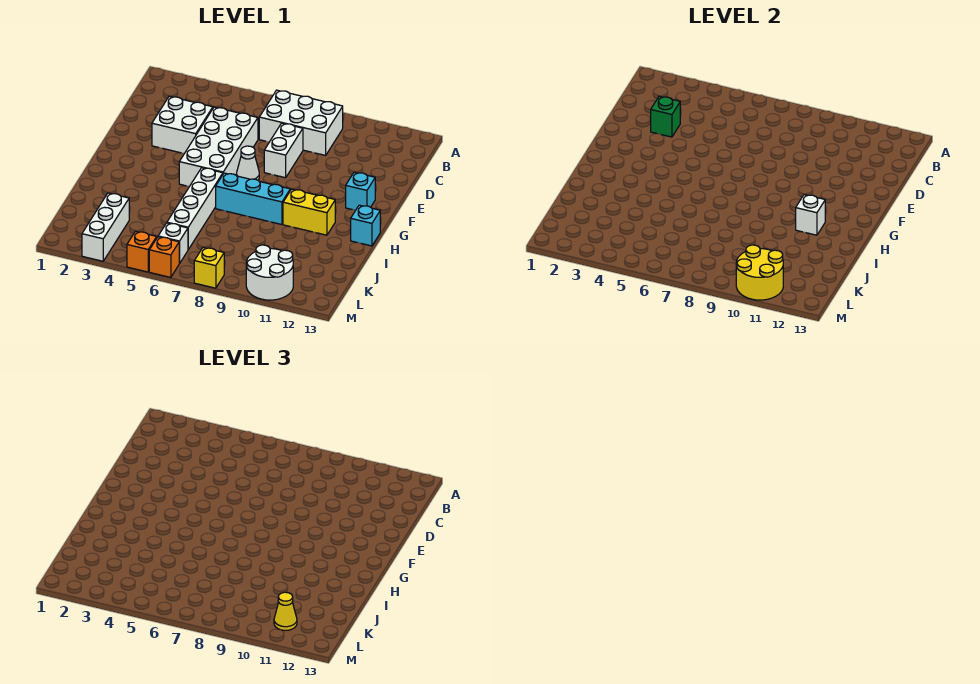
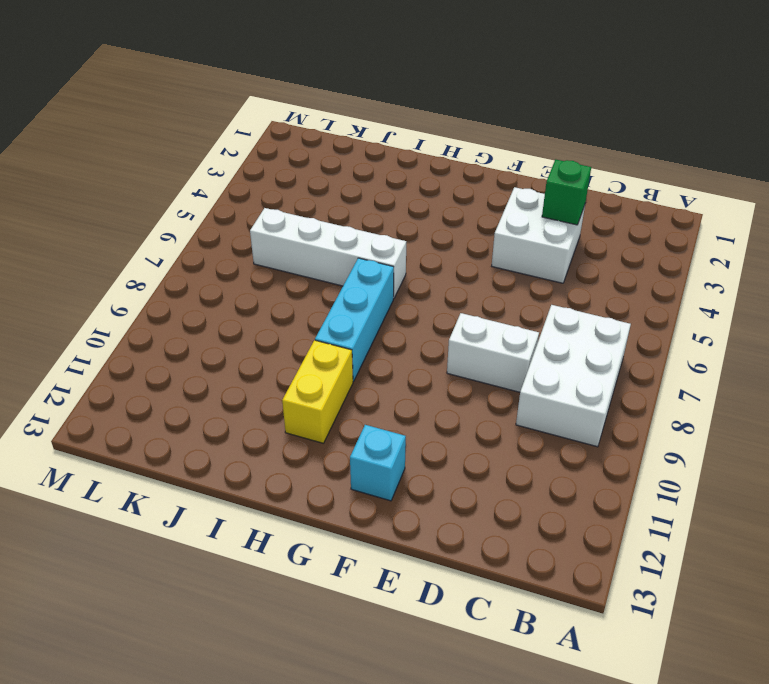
none -> white brick D5:G6 level 1
none -> white cone F7 level 1
none -> cyan brick H13 level 1

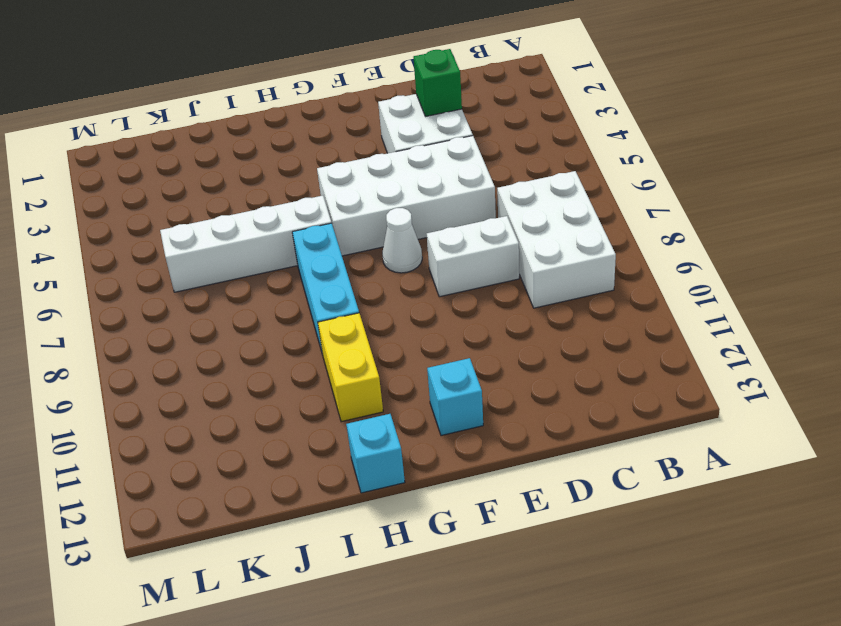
none -> white brick K3:M3 level 1
none -> white brick L6 level 1
none -> white round brick L10:M11 level 1

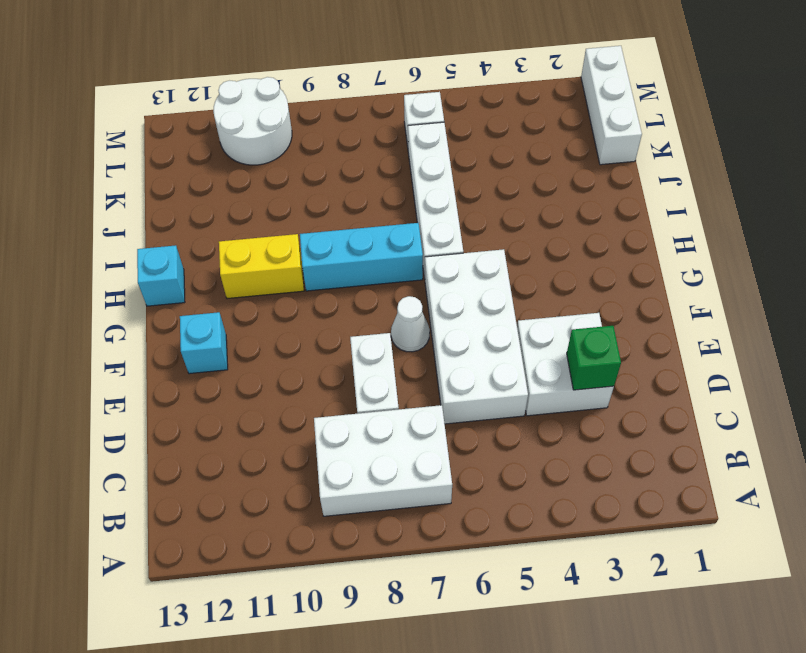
white brick K1:M1 level 1 -> white brick K3:M3 level 1
none -> orange brick M5 level 1
none -> orange brick M6 level 1
none -> yellow brick M8 level 1

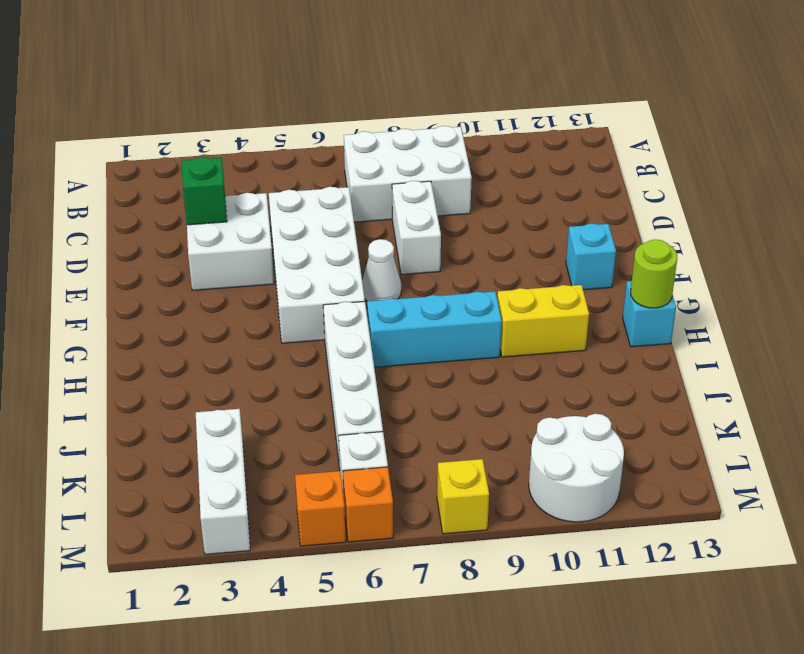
lime round brick H13 level 2 -> none
none -> white brick H11 level 2
none -> yellow round brick L10:M11 level 2
none -> yellow cone L11 level 3

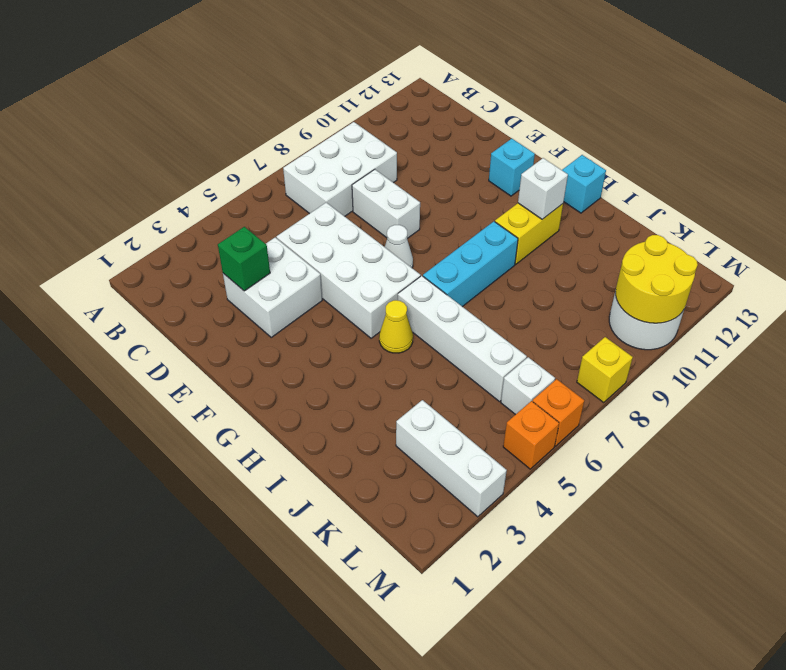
yellow cone H5 level 1 -> yellow cone L11 level 3

